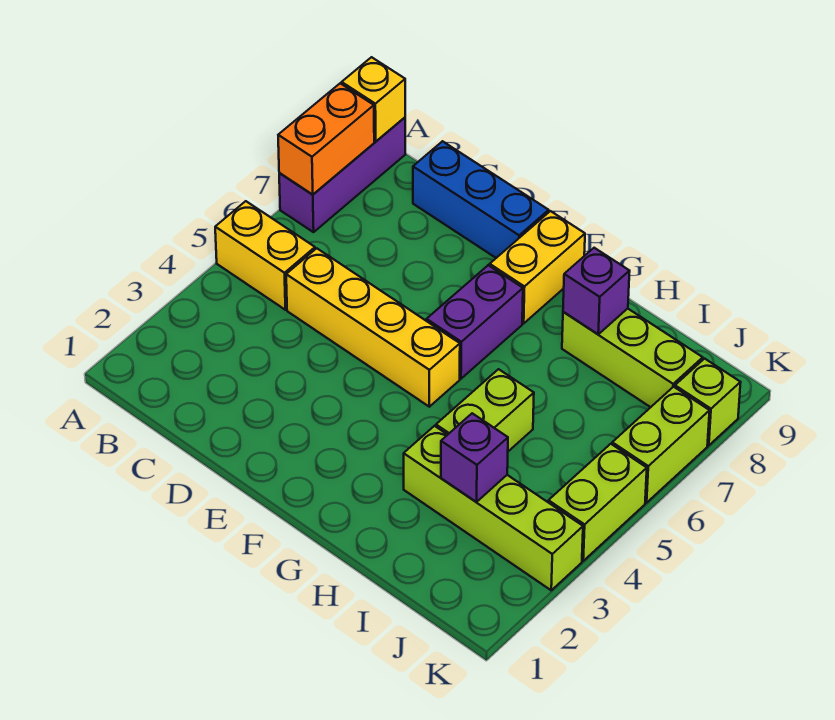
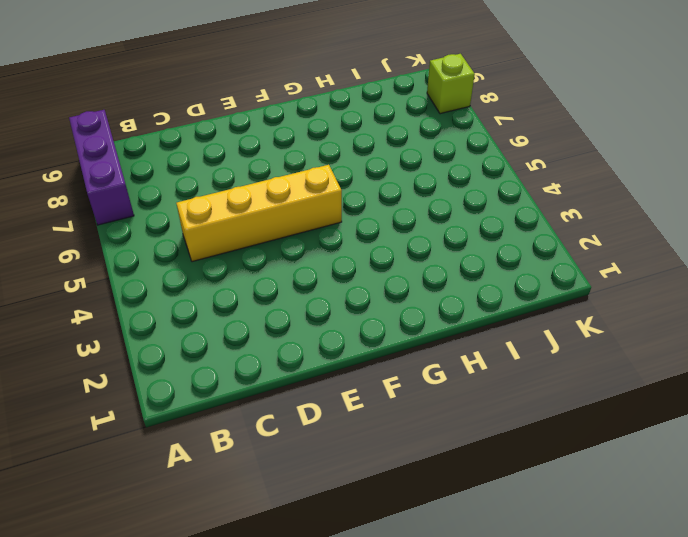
none -> yellow brick A5:B5 level 1
none -> blue brick C9:E9 level 1
none -> purple brick F6:F7 level 1

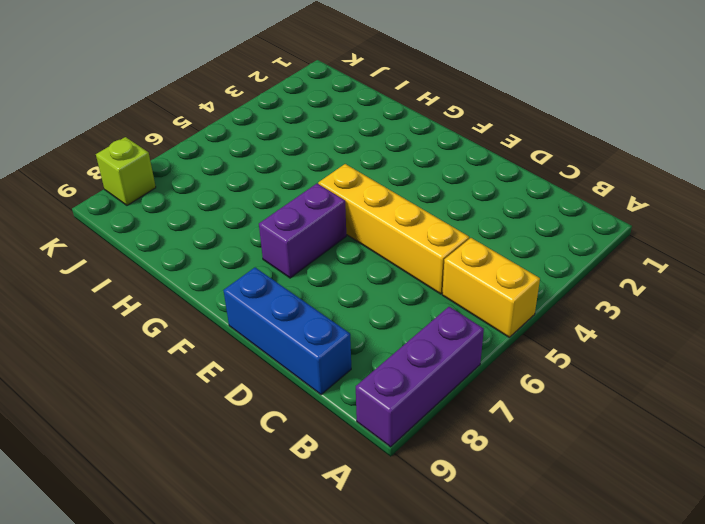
none -> yellow brick F8:F9 level 1
none -> lime brick H3:K3 level 1
none -> lime brick H4:H5 level 1

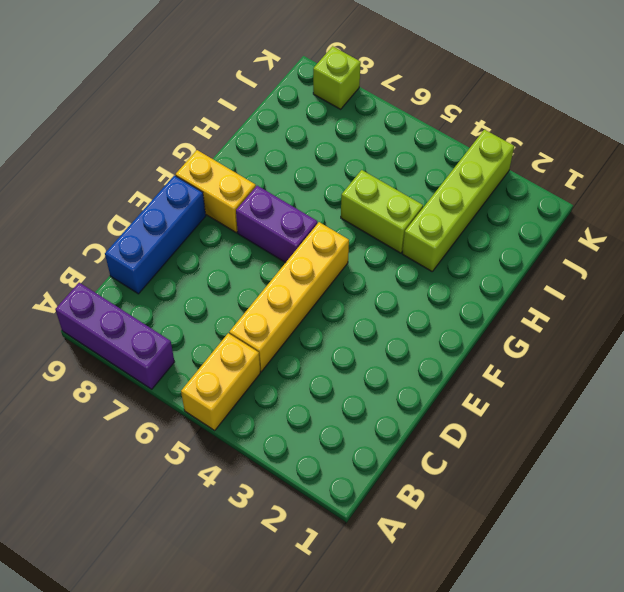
none -> lime brick H8:J8 level 1
none -> lime brick K4:K5 level 1
none -> lime brick K6:K7 level 1

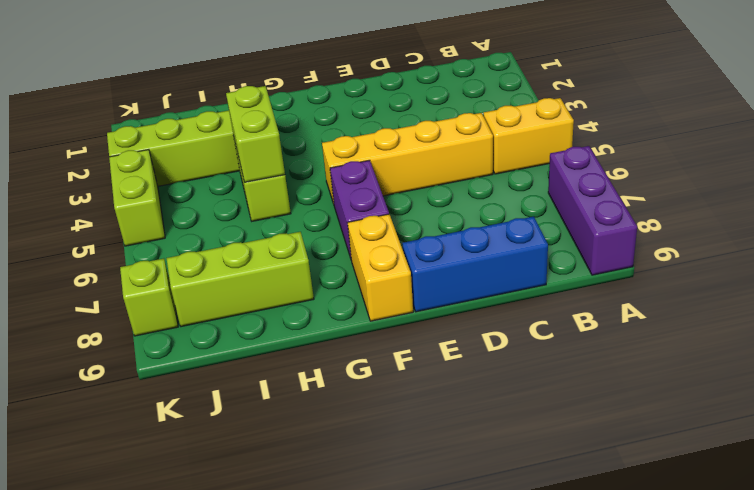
lime brick H4:H5 level 2 -> lime brick K6:K7 level 1
none -> orange brick A7:A8 level 2
none -> yellow brick A9 level 2
none -> purple brick H8 level 2

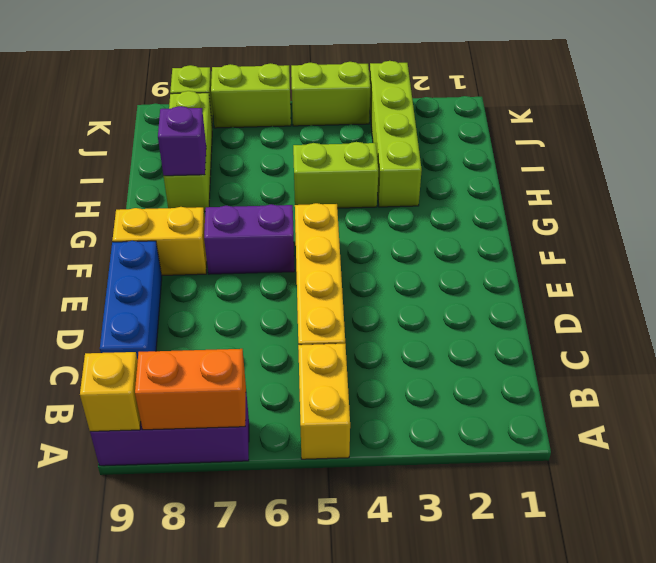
none -> purple brick I3 level 2

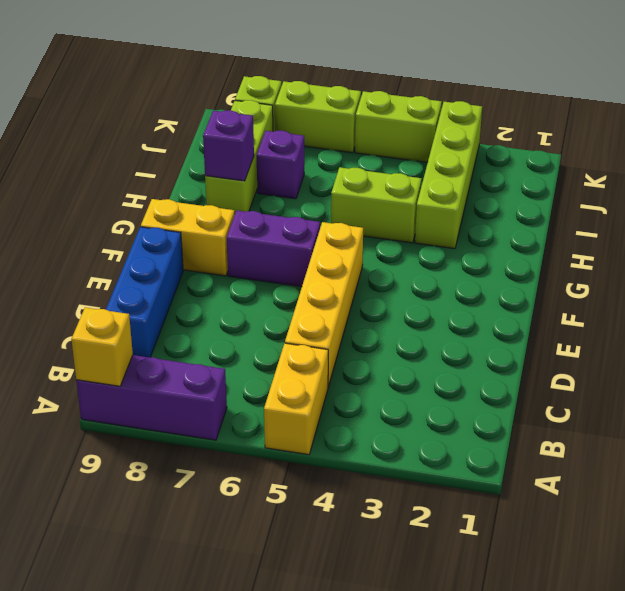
purple brick I7 level 1 -> purple brick I3 level 2
none -> orange brick A7:A8 level 2

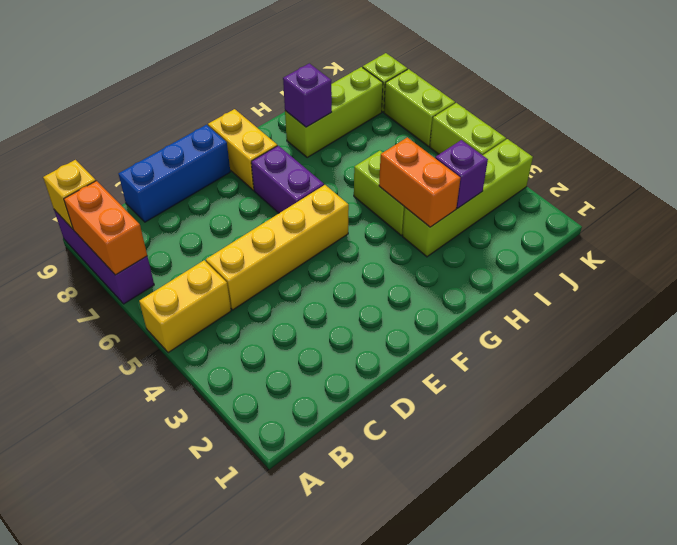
orange brick H3:H4 level 2 -> none

